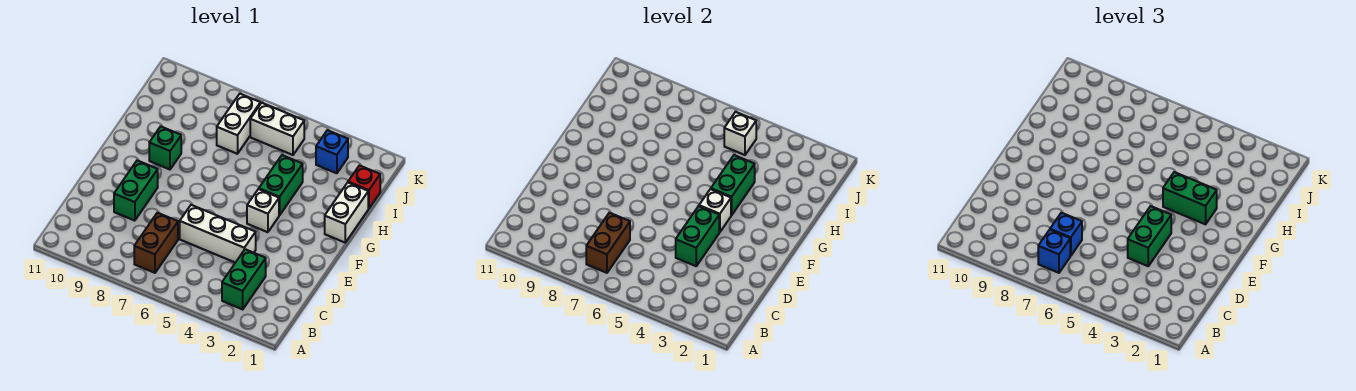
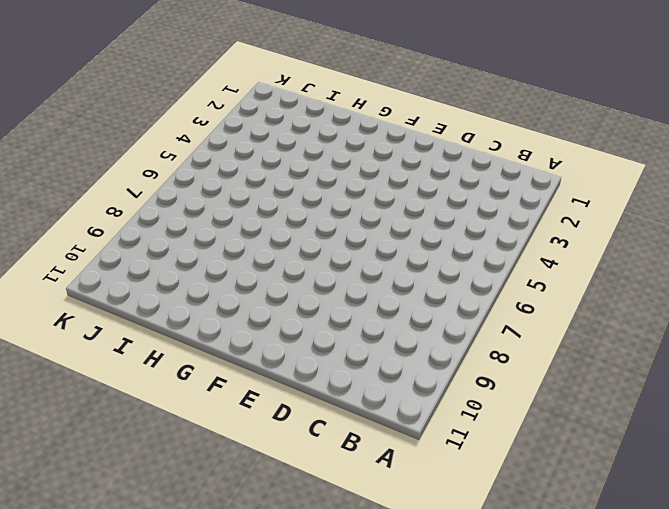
none -> green brick B3:C3 level 1
none -> brown brick B7:C7 level 1
none -> white brick D4:D6 level 1

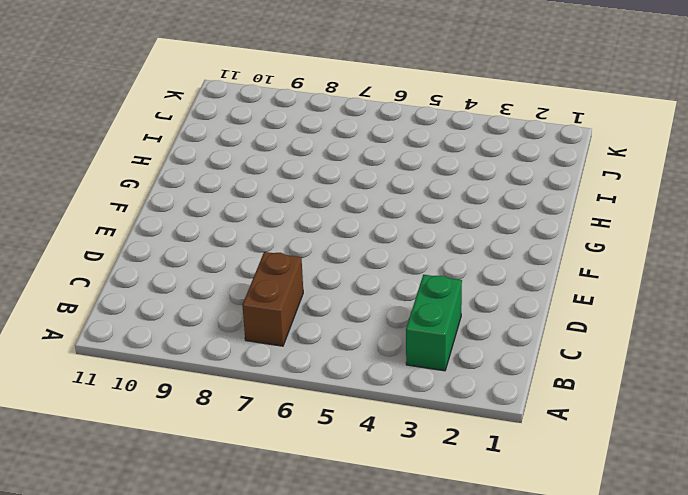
none -> white brick D4:D6 level 1
none -> green brick D9:E9 level 1
none -> white brick F4 level 1

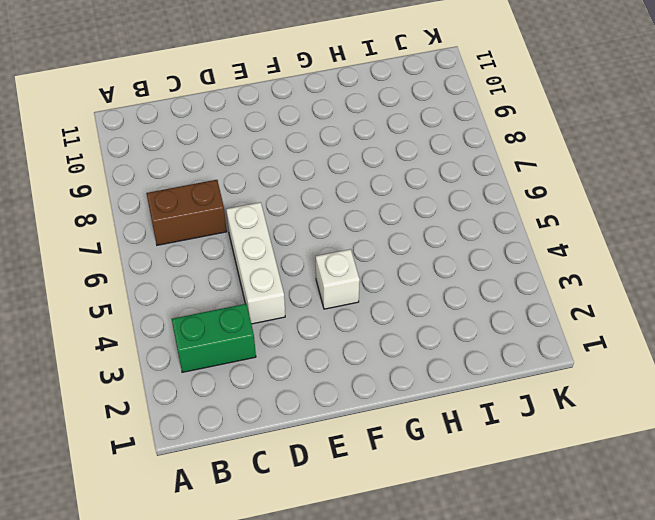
none -> green brick D9:E9 level 1
none -> white brick G1:H1 level 1
none -> green brick G4:H4 level 1

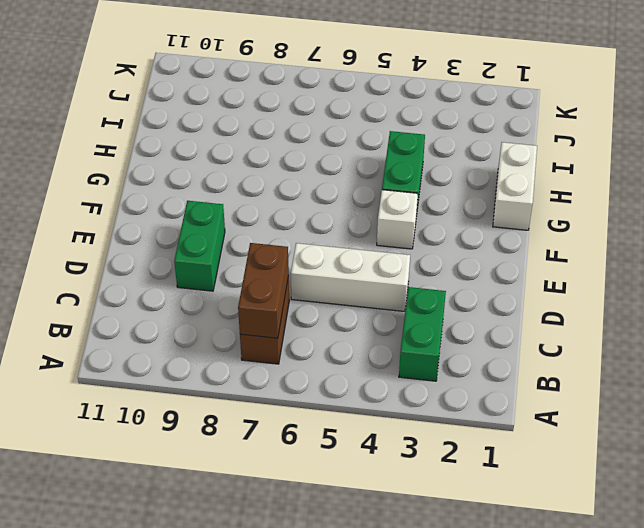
none -> green brick G9 level 1
none -> red brick I1 level 1
none -> white brick I7:J7 level 1

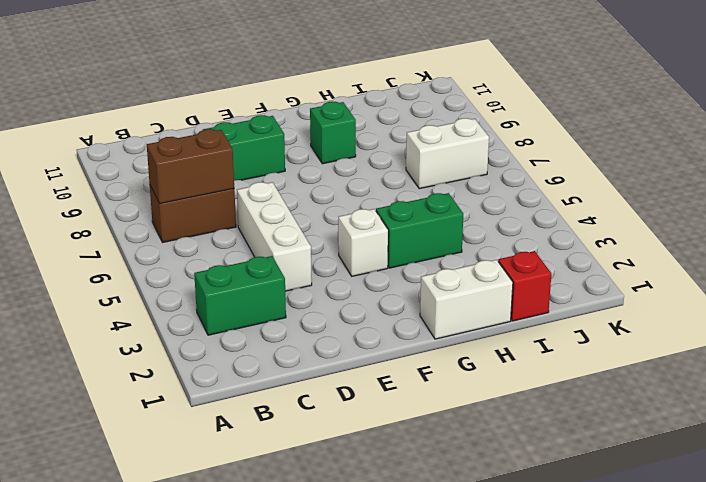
none -> blue brick J3 level 1
none -> white brick J5:J6 level 1
none -> green brick D4:E4 level 2

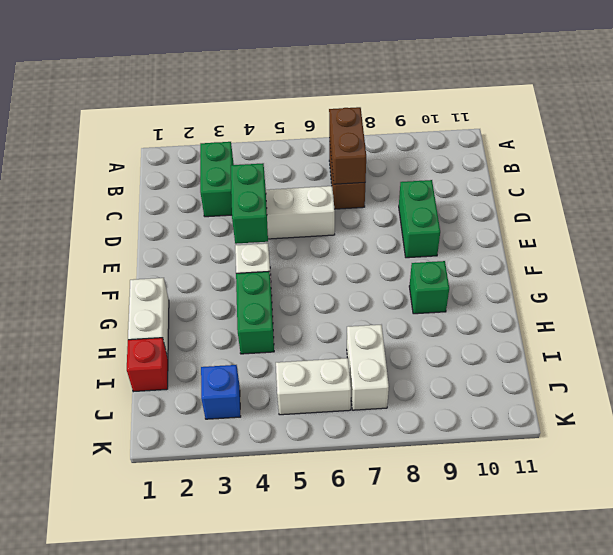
none -> white brick F4 level 2
none -> green brick G4:H4 level 2
none -> white brick J5 level 2

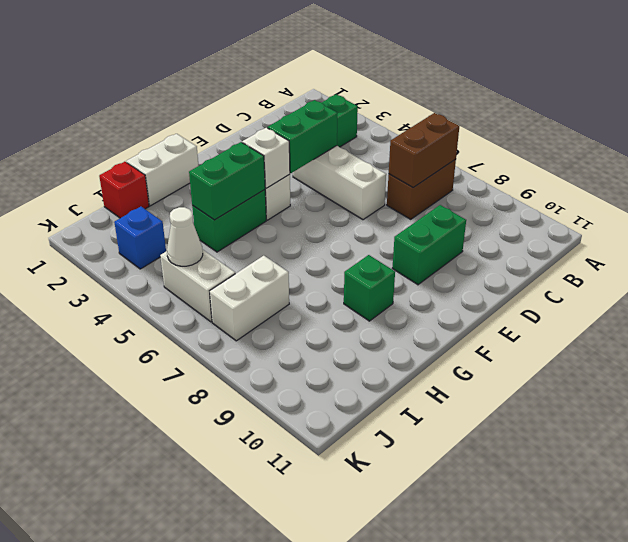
white cone J5 level 2 -> white brick J5 level 2
none -> blue brick B7 level 3
none -> blue brick C7 level 3
none -> green brick D4:E4 level 3

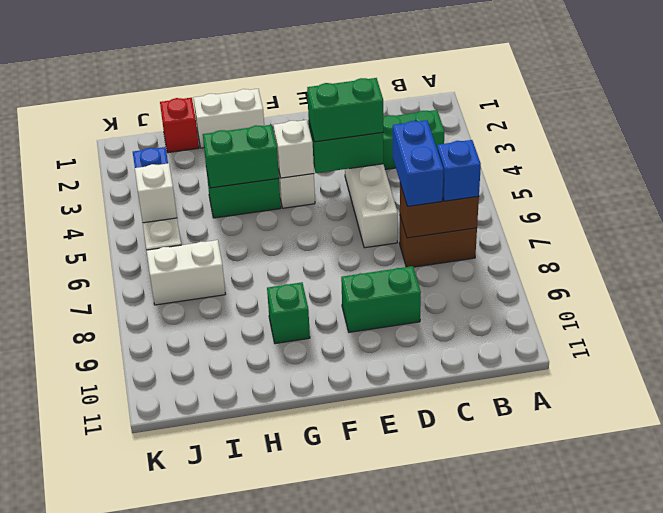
blue brick C6:C7 level 3 -> blue brick C7 level 3
none -> green brick G3:G4 level 3

